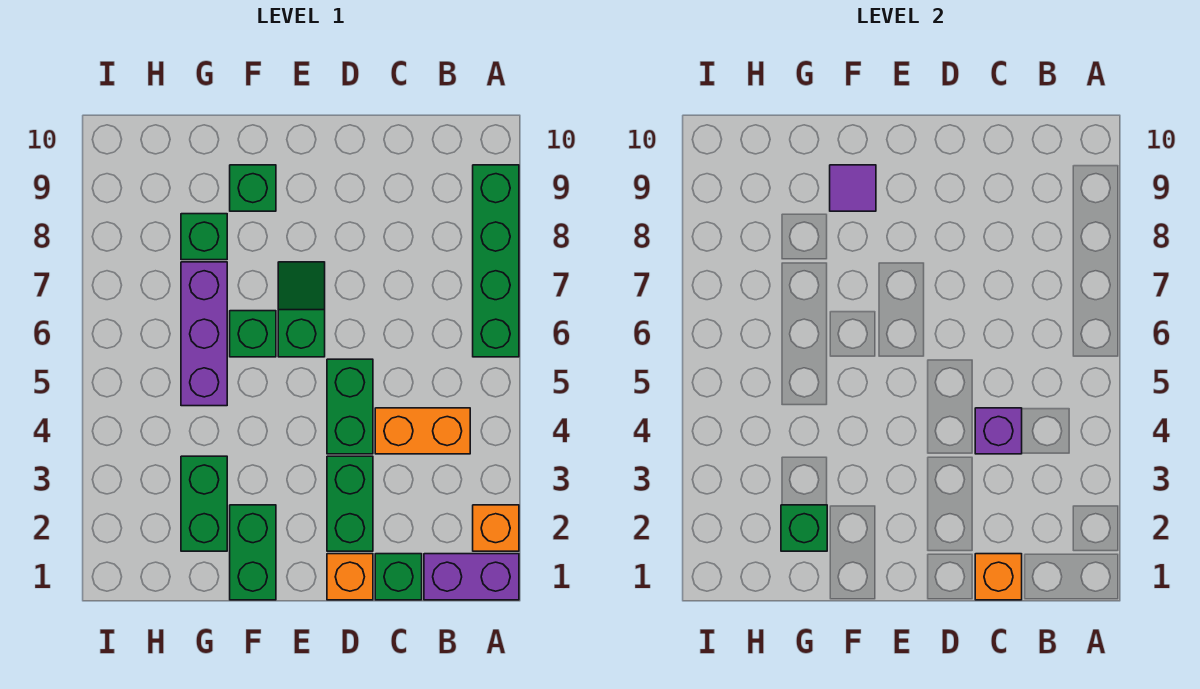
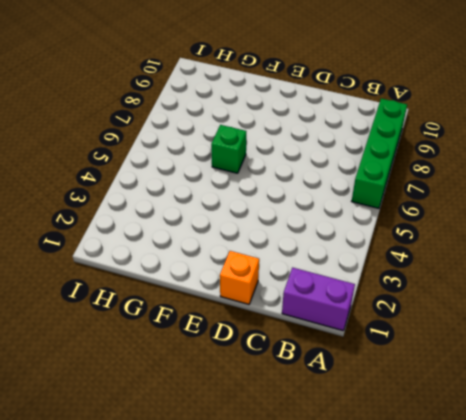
none -> orange brick A2 level 1
none -> orange brick B4:C4 level 1
none -> green brick C1 level 1

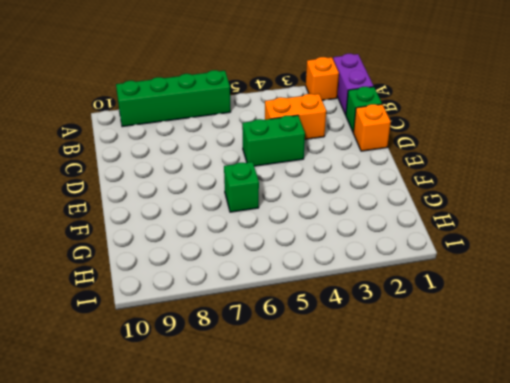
orange brick C3:C4 level 1 -> orange brick B4:C4 level 1
none -> green brick D2:D3 level 1
none -> green slope E6:E7 level 1 top 6
none -> green brick F1:F2 level 1

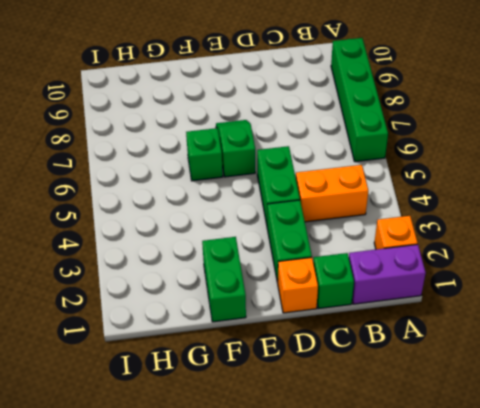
none -> green brick F9 level 1
none -> green brick G2:G3 level 1
none -> purple brick G5:G7 level 1

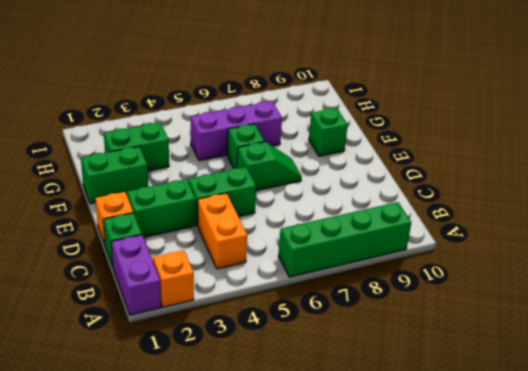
none -> green brick G8 level 1
none -> orange brick C1 level 2
none -> purple brick C4 level 2

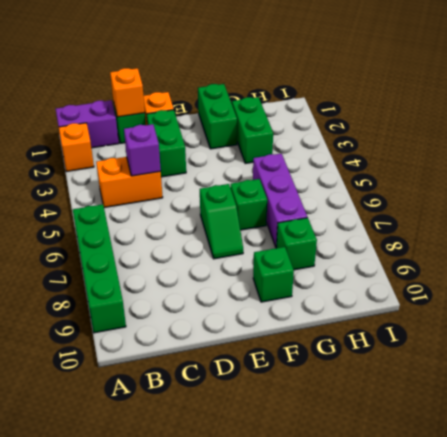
none -> green brick D4:D5 level 1
none -> purple tile F9 level 2
none -> green brick G2 level 2

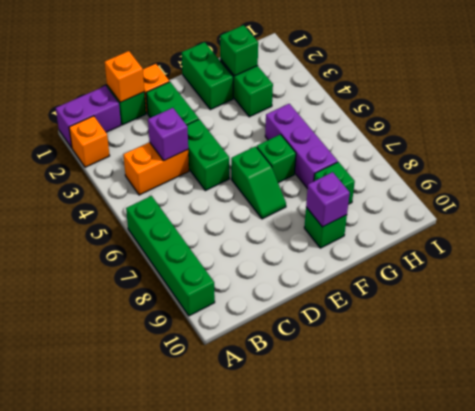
purple brick F9 level 2 -> purple tile F9 level 2

